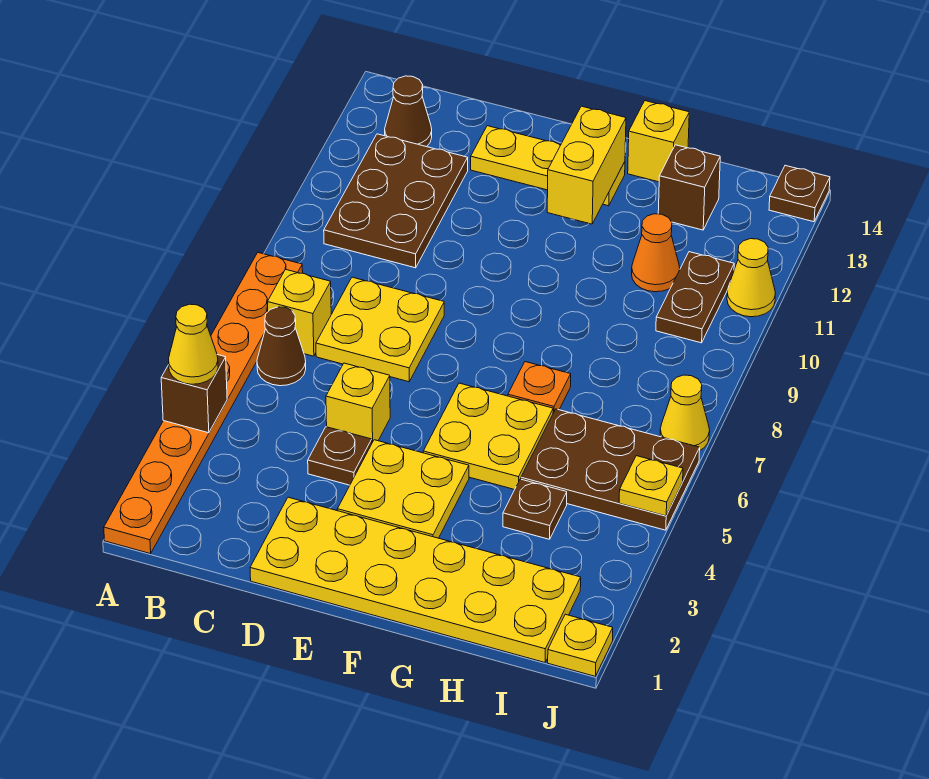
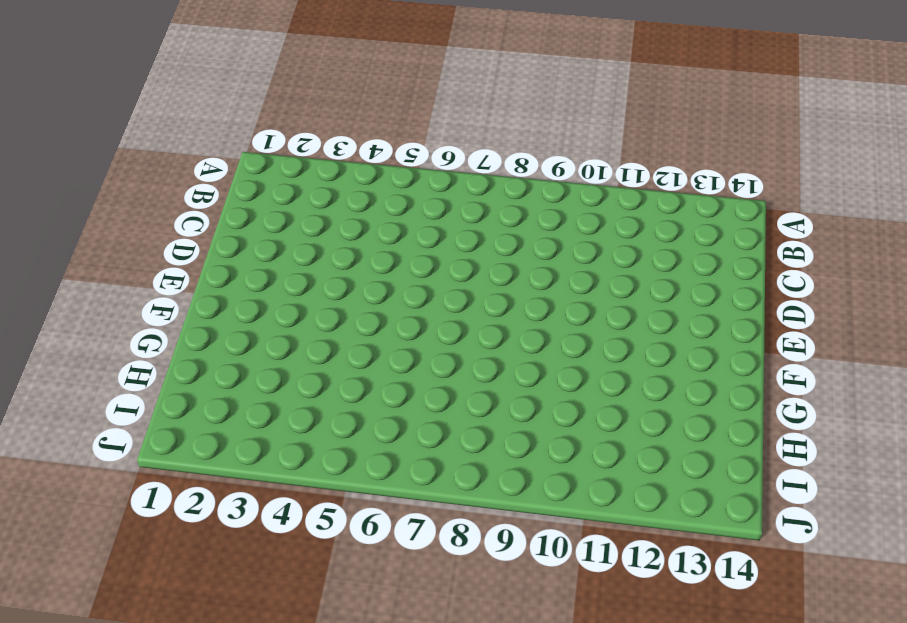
none -> orange plate A1:A8 level 1
none -> brown cone B6 level 1
none -> yellow brick B7 level 1

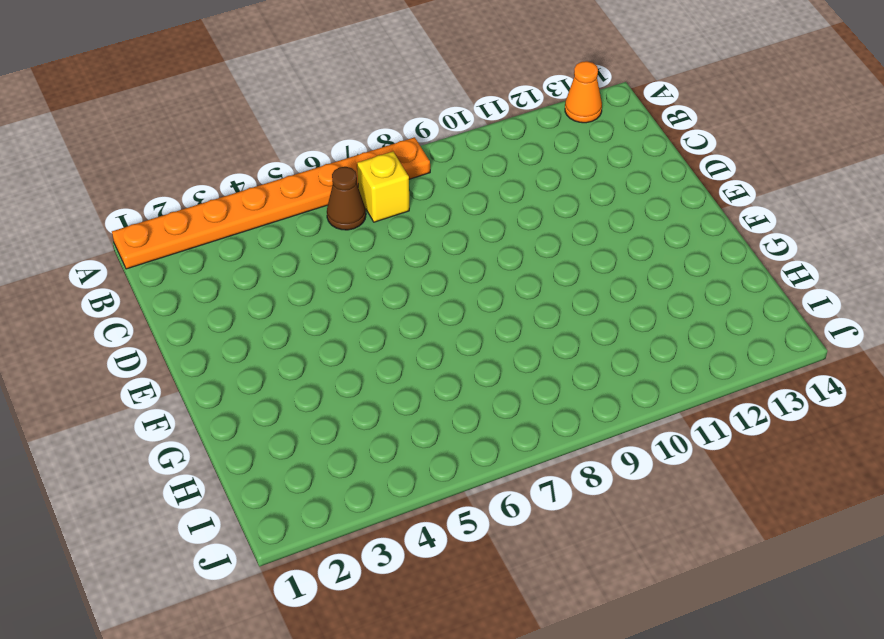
orange cone A13 level 1 -> orange cone H11 level 1
none -> brown plate B10:C12 level 1
none -> brown cone B13 level 1
none -> yellow plate C7:D8 level 1

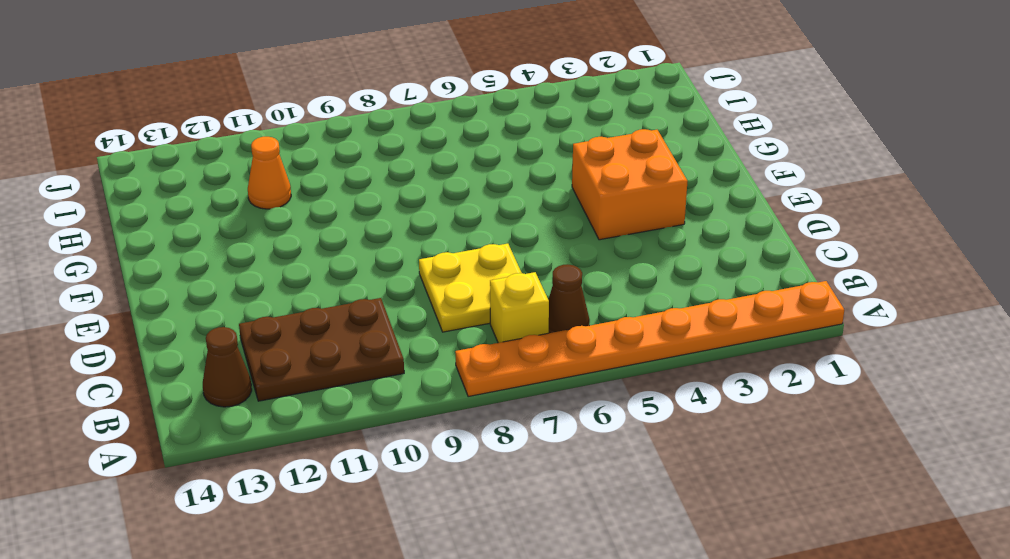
orange brick E3:F4 level 1 -> yellow plate E3:F4 level 1
none -> yellow plate D1:I2 level 1
none -> brown plate D4 level 1
none -> yellow brick D5 level 1

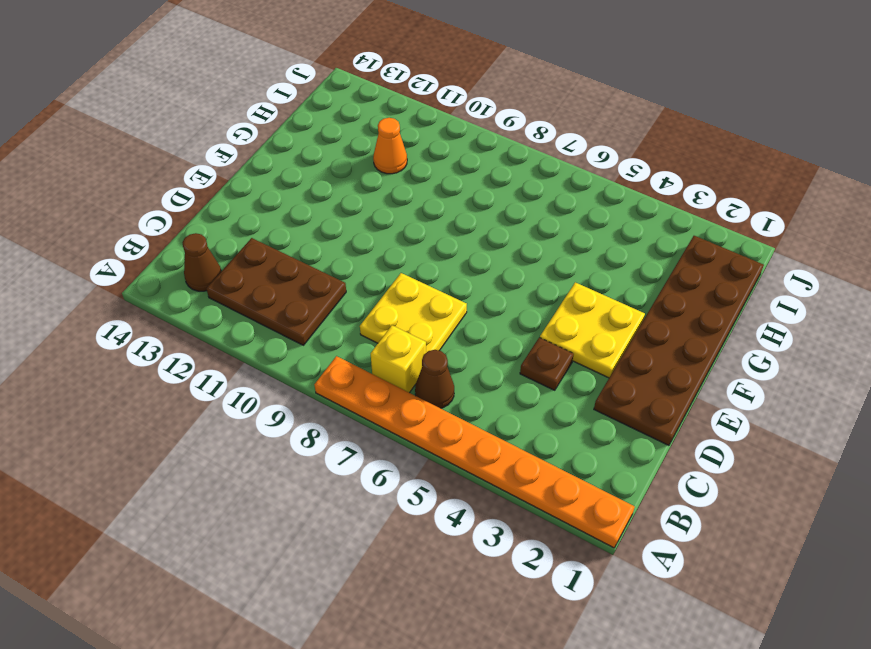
brown plate D1:I2 level 1 -> yellow plate D1:I2 level 1
none -> yellow brick D5 level 1
none -> yellow plate D13:F13 level 1
none -> yellow plate F5:G6 level 1

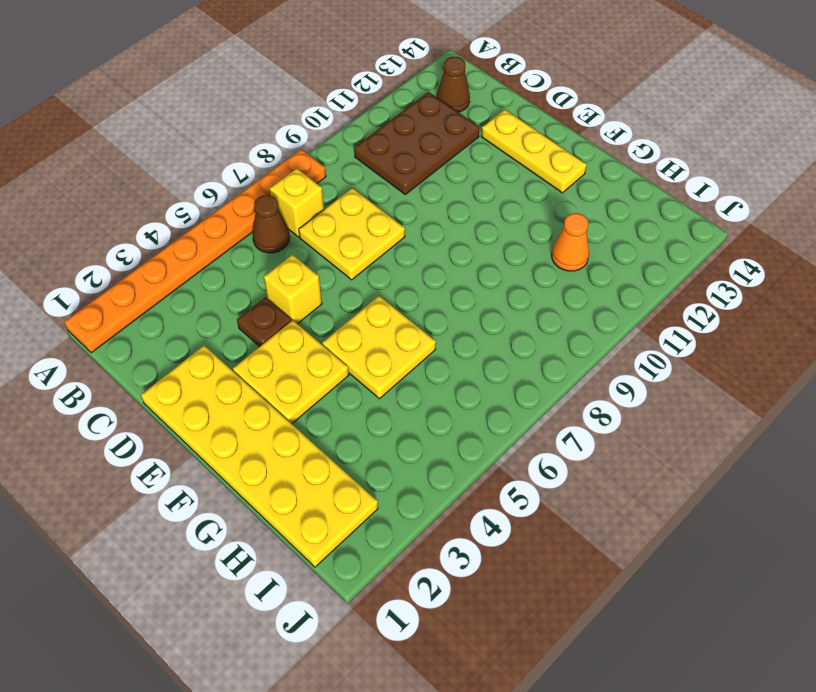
none -> orange plate G7 level 1
none -> yellow brick G14 level 1
none -> brown plate H4 level 1

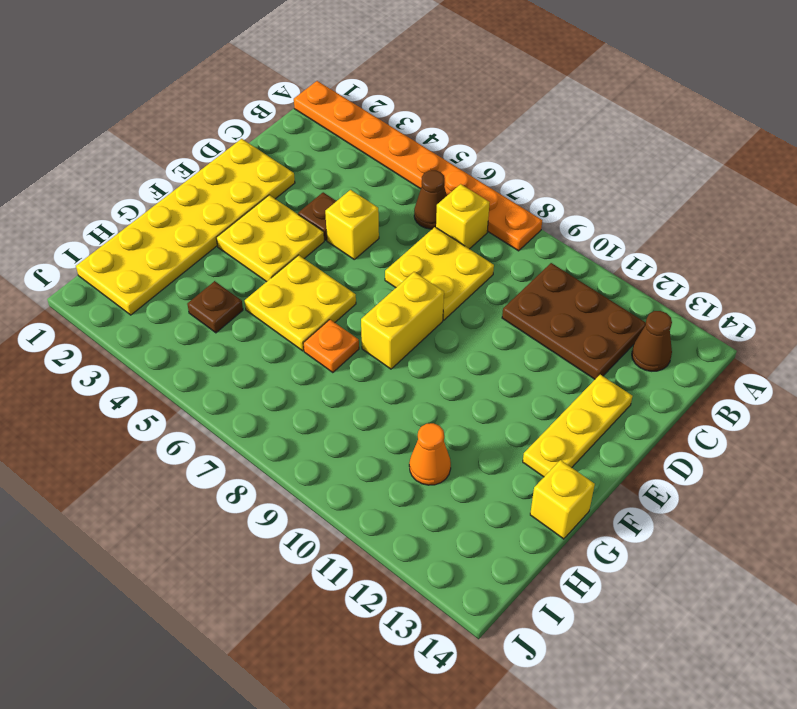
yellow brick E8:F8 level 1 -> yellow brick F12:F13 level 2
none -> brown plate H5:J6 level 1
none -> brown brick H13 level 1
none -> brown plate I10:I11 level 1

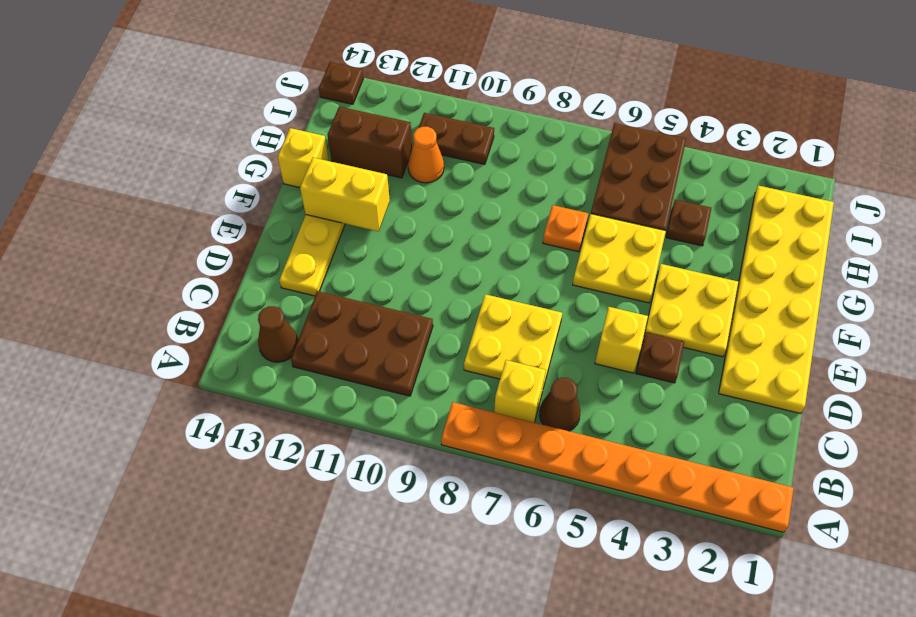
brown brick H12:H13 level 1 -> brown brick H13 level 1
none -> yellow plate J1 level 1
none -> yellow cone J7 level 1
none -> yellow cone J11 level 1

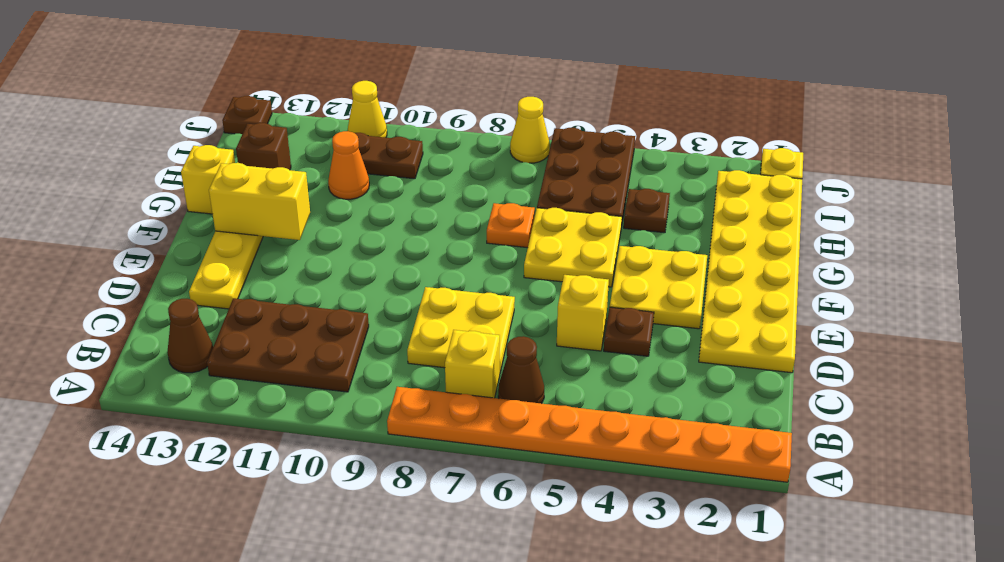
none -> brown brick A4 level 2
none -> yellow plate J5 level 2
none -> yellow cone A4 level 3

